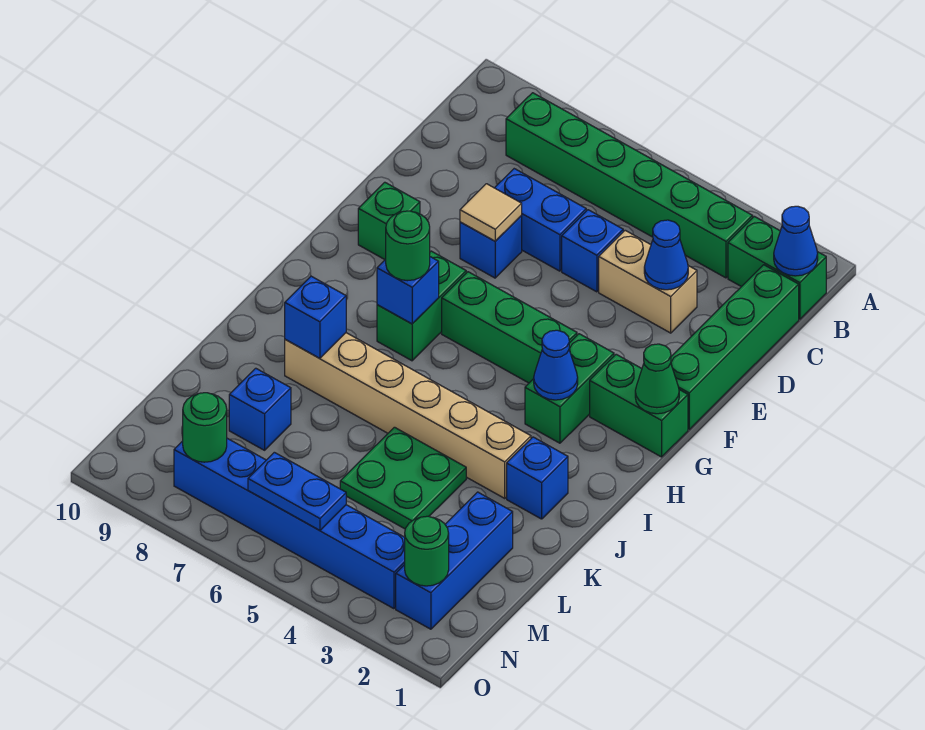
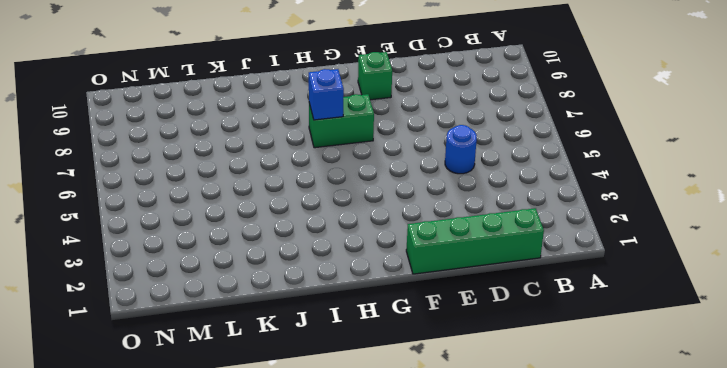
blue round brick D5 level 1 -> blue brick D5 level 1
none -> green brick B1:B2 level 1
none -> green brick B3:B8 level 1
none -> tan brick D3:D4 level 1

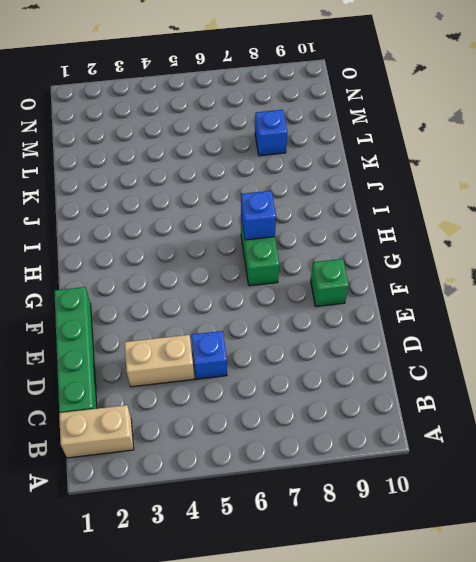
tan brick B1:B2 level 1 -> green brick B1:B2 level 1
none -> green brick B3:B8 level 1
none -> blue brick D6:D7 level 1
none -> blue brick E7 level 1

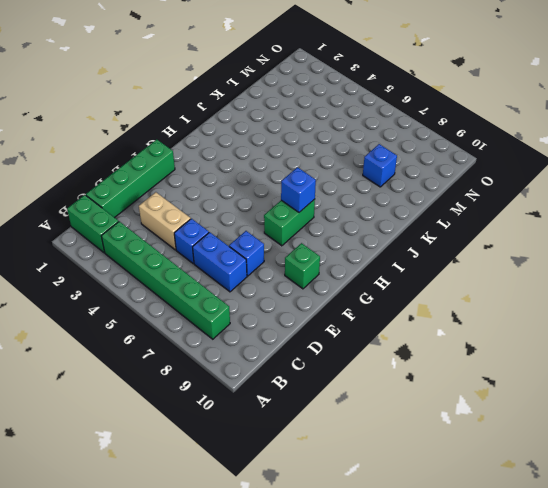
none -> green brick G1:G2 level 1
none -> green brick G3:H3 level 1
none -> green brick G4:G6 level 1

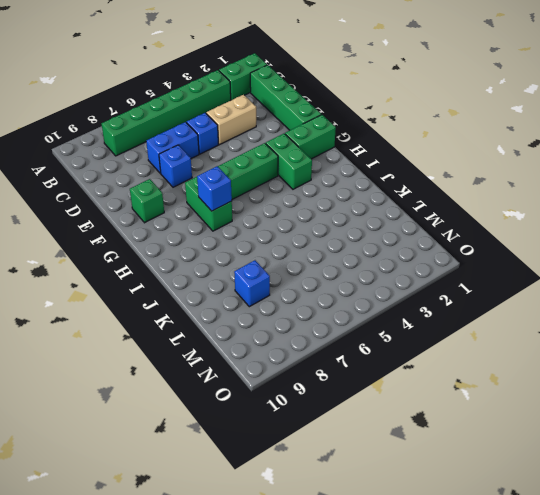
none -> blue brick J2 level 1
none -> tan brick J3:J8 level 1
none -> green plate K4:L5 level 1

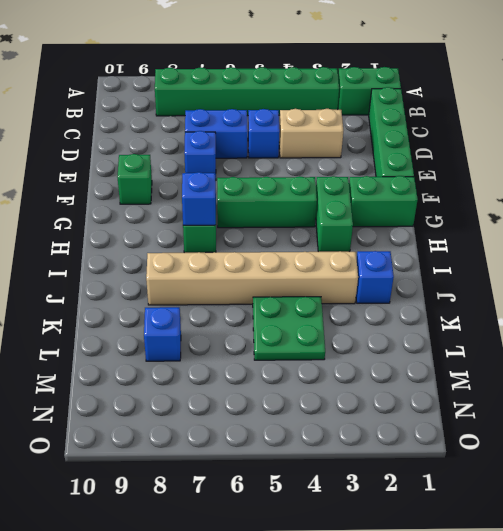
none -> blue brick L2:N2 level 1
none -> blue brick N3:N8 level 1
none -> blue cone B1 level 2

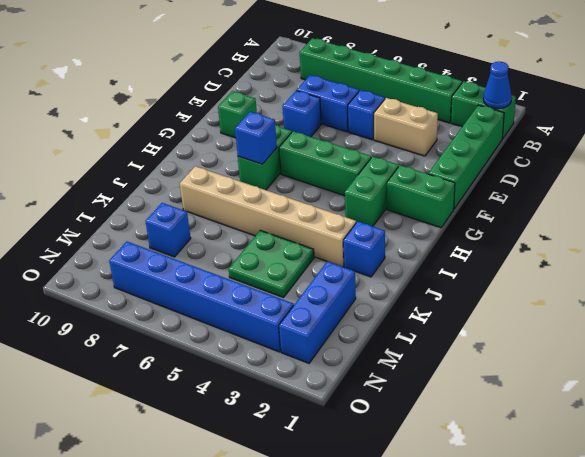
none -> blue cone D3 level 2
none -> tan tile E7 level 2
none -> green cone G1 level 2

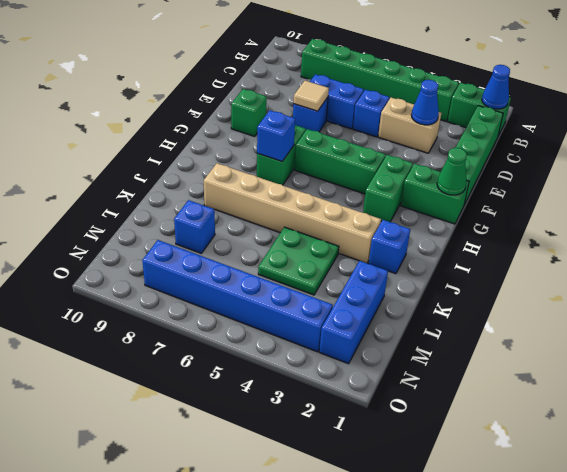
none -> blue cone H3 level 2
none -> blue brick J8 level 2
none -> green round brick N2 level 2

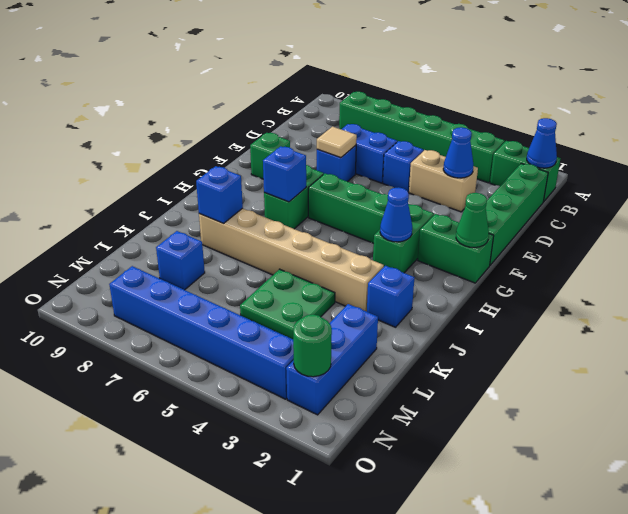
none -> blue plate N5:N6 level 2
none -> green round brick N8 level 2
none -> green round brick H7 level 3

